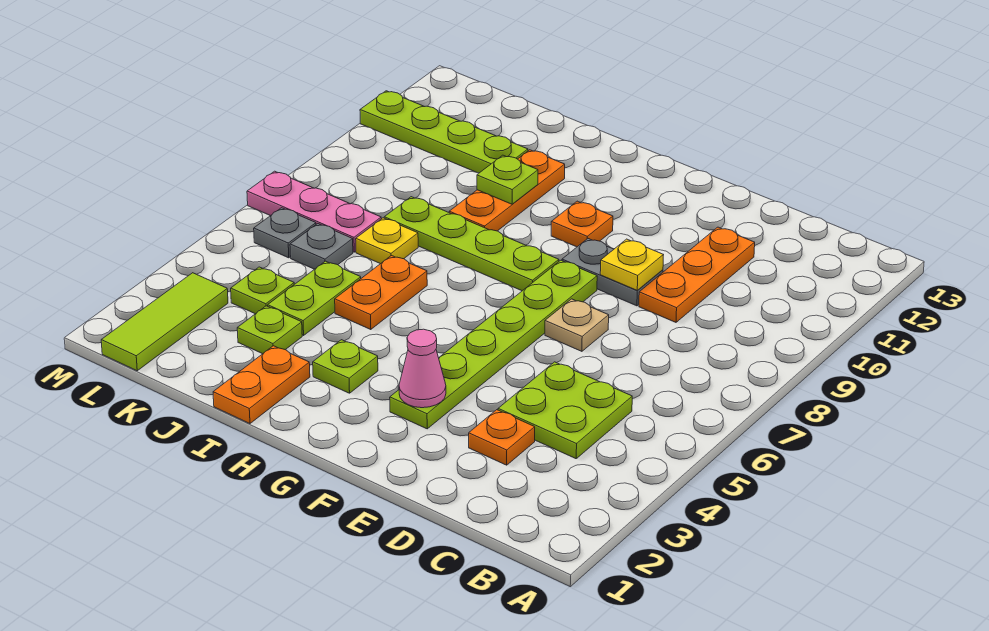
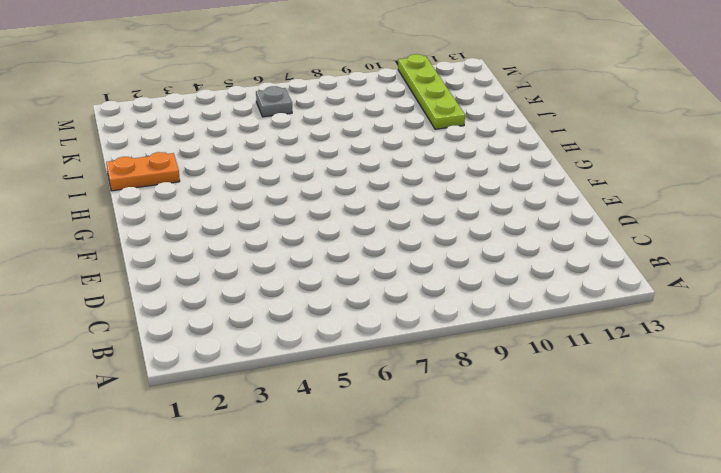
none -> lime plate C4:D5 level 1
none -> orange plate D3 level 1
none -> orange plate D9:D11 level 1

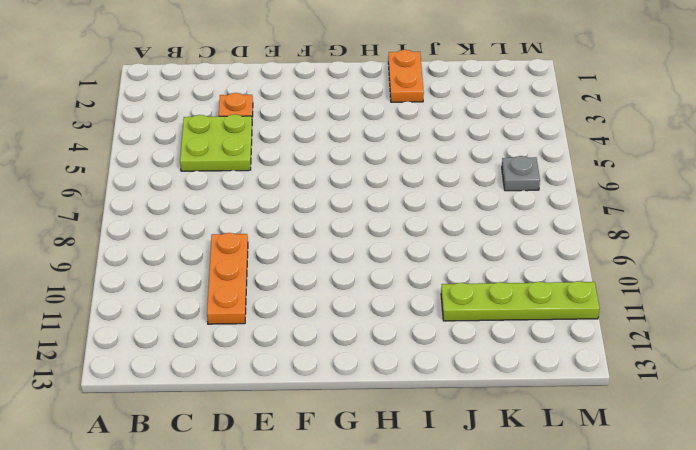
none -> tan plate E7 level 1
none -> grey plate E9:F9 level 1
none -> lime plate F3:F8 level 1

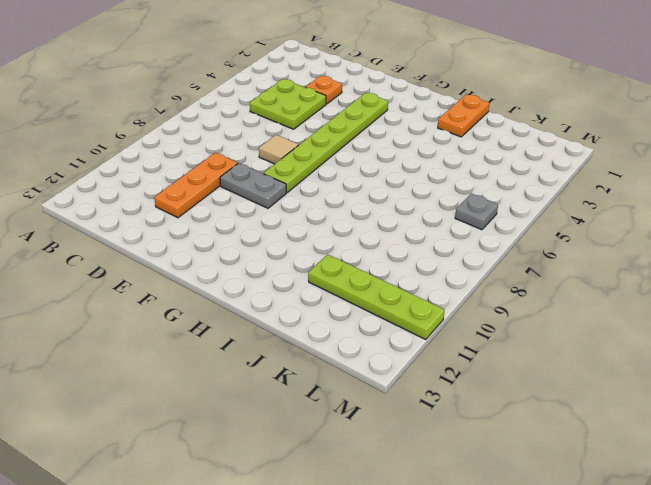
tan tile E7 level 1 -> tan plate E7 level 1
none -> lime plate G8:J8 level 1
none -> orange plate G10 level 1
none -> lime plate H3 level 1

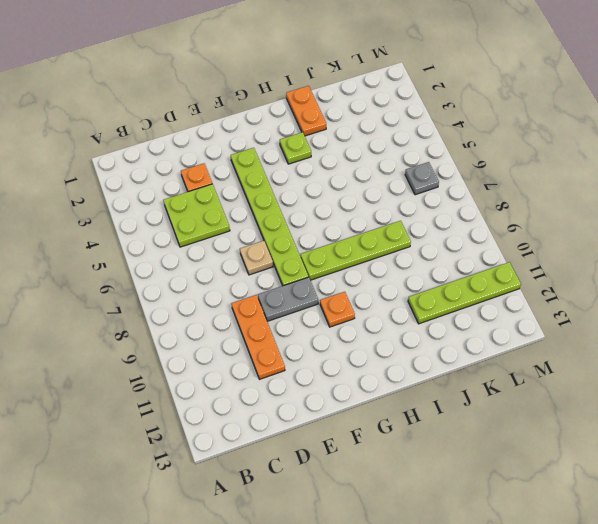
none -> orange plate I5:I6 level 1
none -> orange plate I9:I11 level 1
none -> lime plate J3 level 1

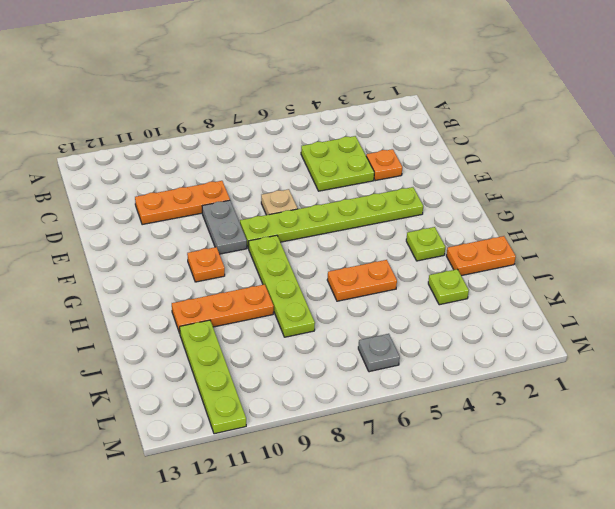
none -> lime plate J4:J5 level 1
none -> yellow plate J7 level 1
none -> lime plate K4 level 1

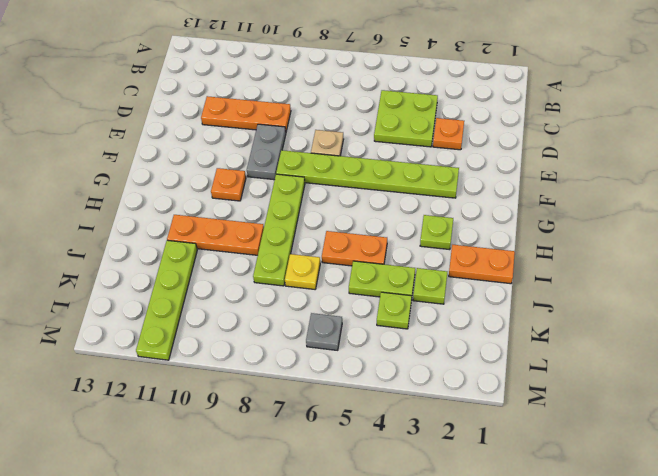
none -> grey plate K6 level 1
none -> pink plate K7:M7 level 1
none -> lime tile L1:L3 level 1

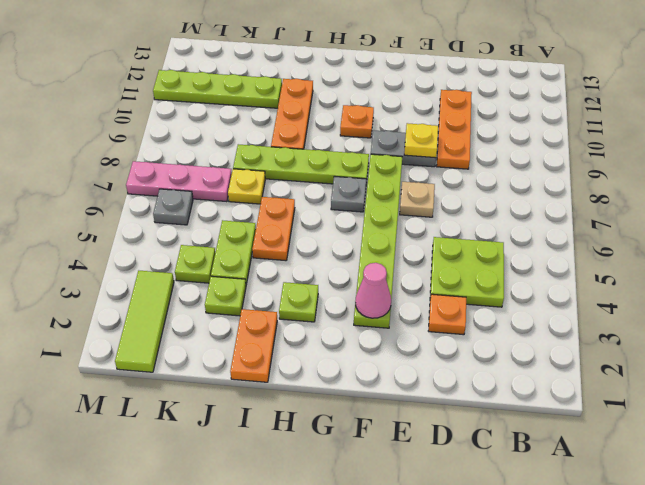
grey plate G7 level 1 -> grey plate K6 level 1
none -> lime plate I10 level 2

